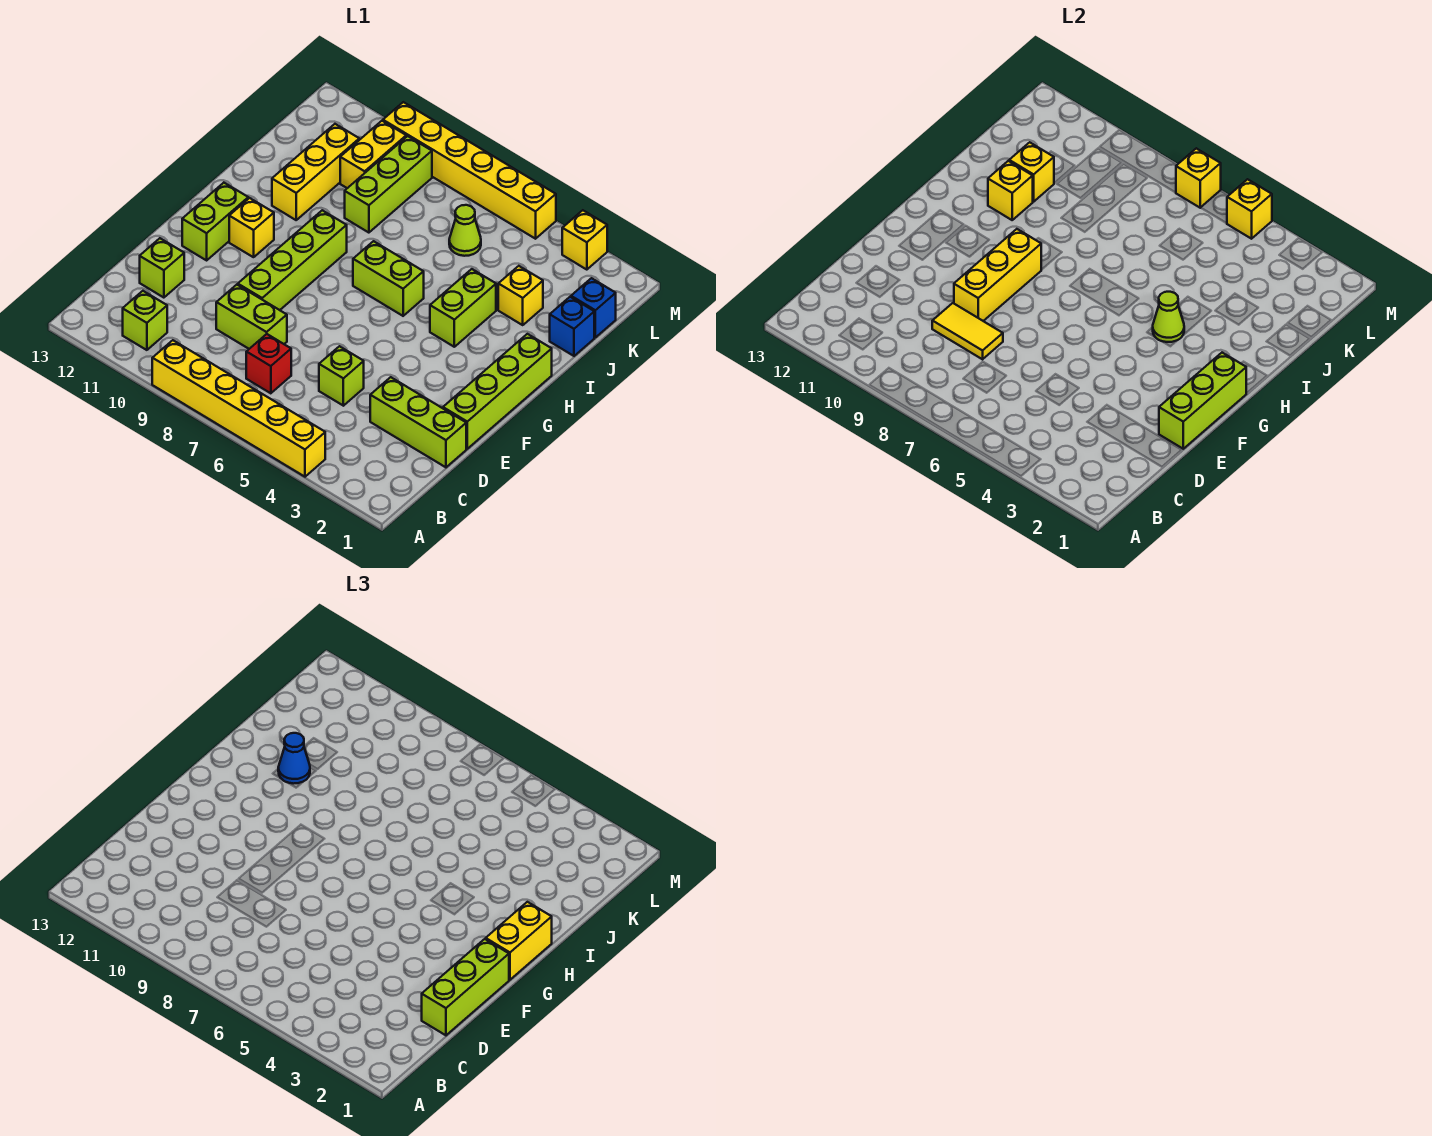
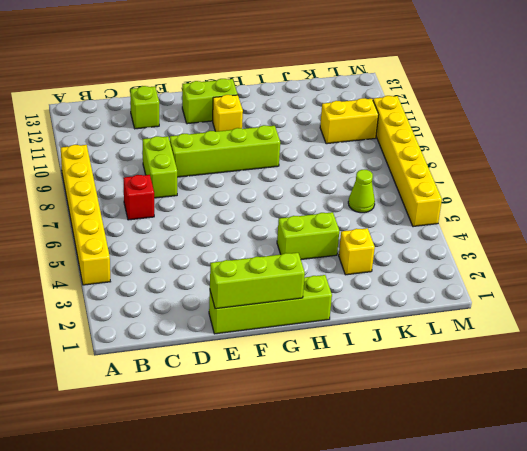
none -> lime brick B11 level 1
none -> lime brick D1:D3 level 1
none -> lime brick D5 level 1
none -> lime brick H6:H7 level 1

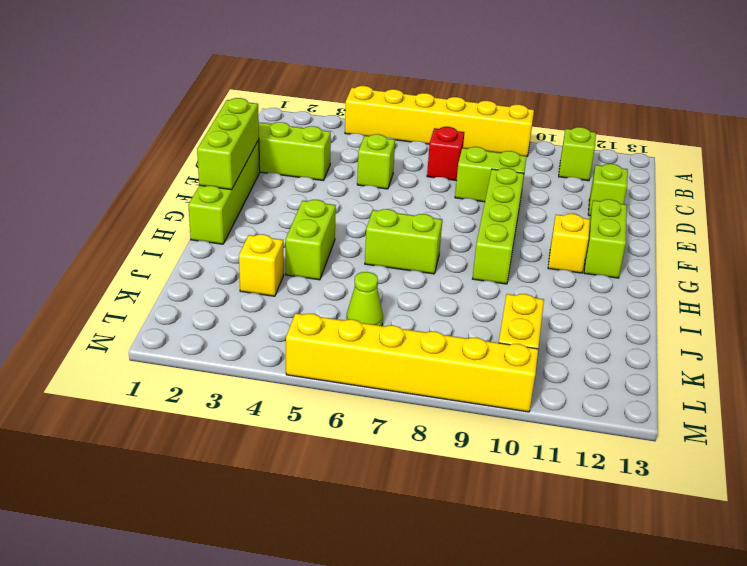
none -> yellow brick I11:K11 level 1
none -> blue brick J1 level 1
none -> lime brick J9:L9 level 1
none -> blue brick K1 level 1

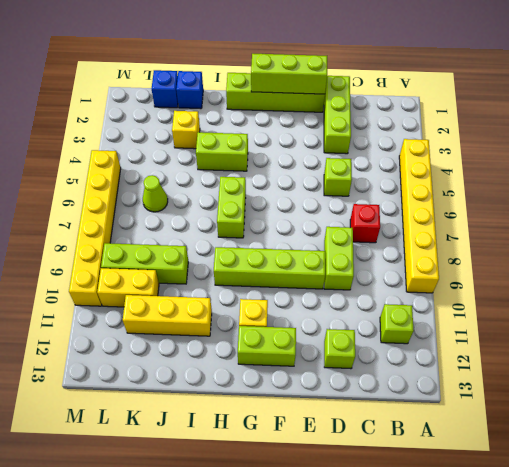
none -> yellow brick M3 level 1
none -> yellow tile D8:D9 level 2
none -> yellow brick E9:G9 level 2
none -> lime cone H4 level 2

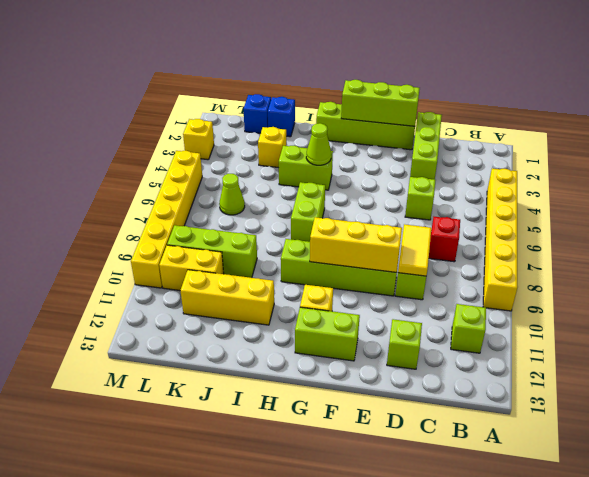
none -> yellow brick I11 level 2
none -> yellow brick J11 level 2
none -> yellow brick M5 level 2
none -> yellow brick M7 level 2

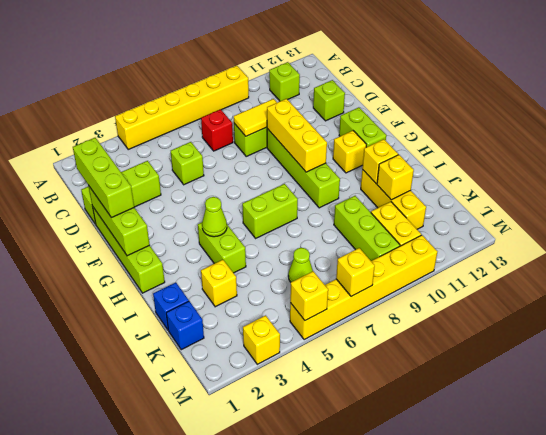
none -> yellow brick G1:H1 level 3
none -> blue cone I11 level 3

